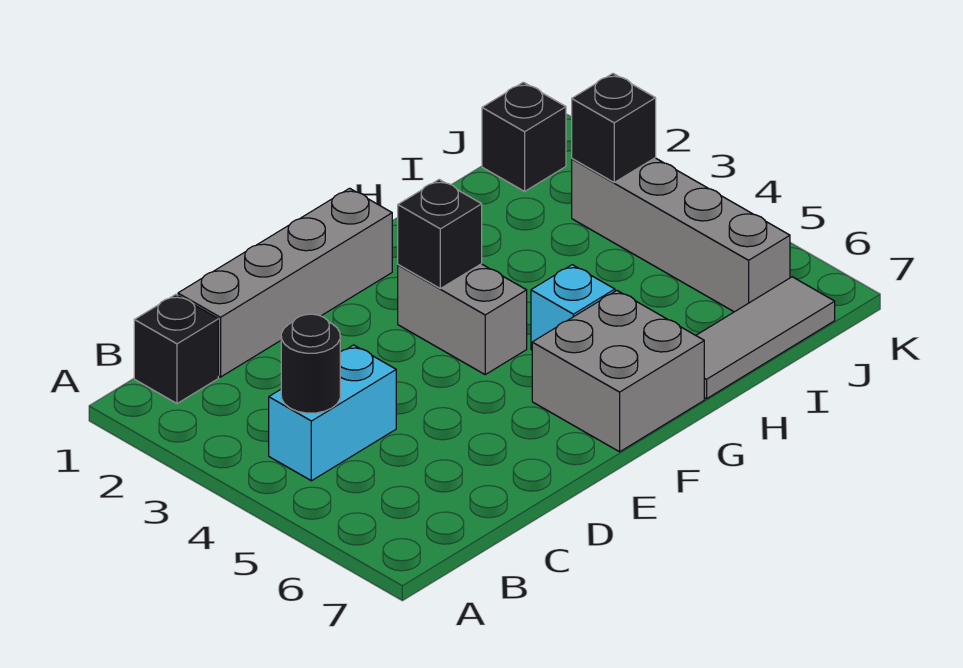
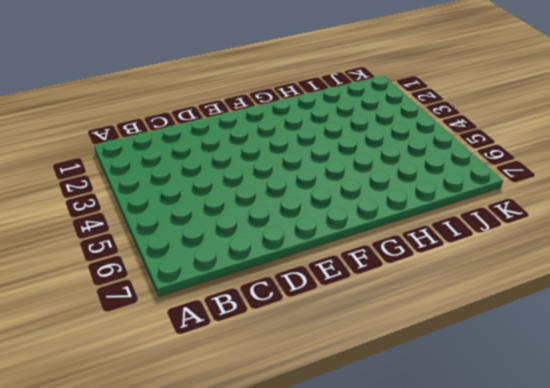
none -> black brick B1 level 1
none -> cyan brick B4:C4 level 1
none -> grey brick C1:F1 level 1

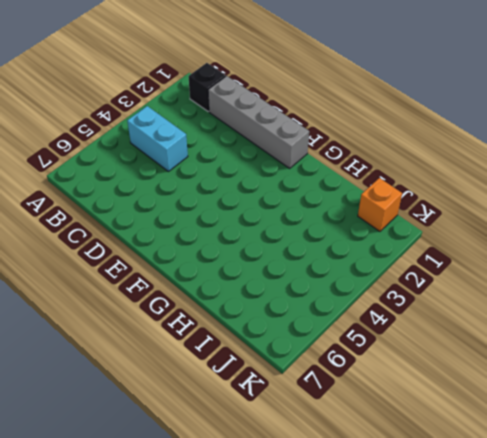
orange brick J1 level 1 -> black brick J1 level 1
none -> grey brick F3:F4 level 1
none -> grey brick F6:G7 level 1
none -> cyan brick G5 level 1

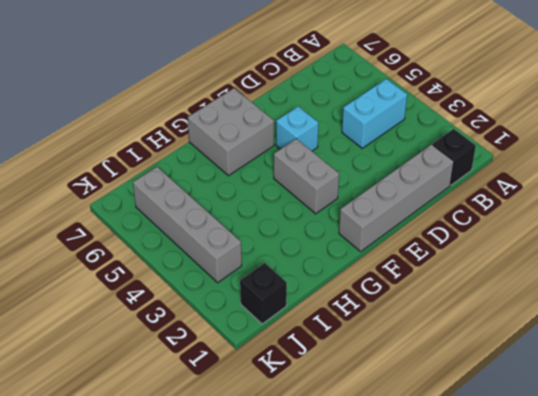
cyan brick E5 level 1 -> cyan brick G5 level 1
none -> grey tile H7:J7 level 1
none -> black round brick B4 level 2
none -> black brick F3 level 2

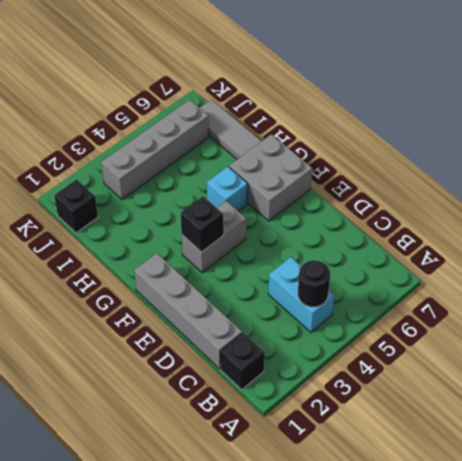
none -> black brick J3 level 2

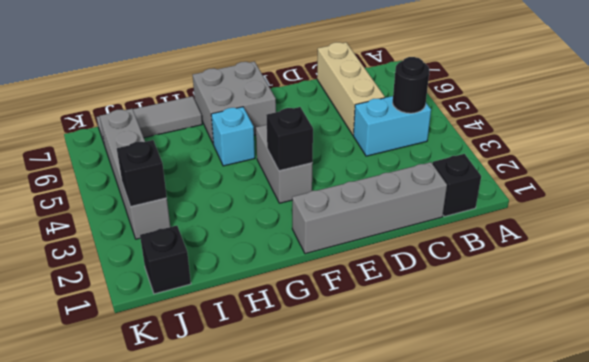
tan brick C5:C7 level 1 -> none

